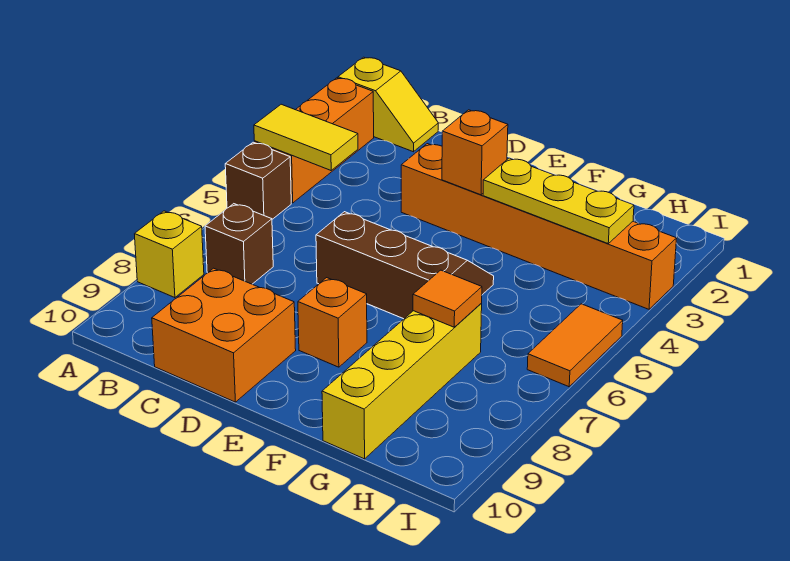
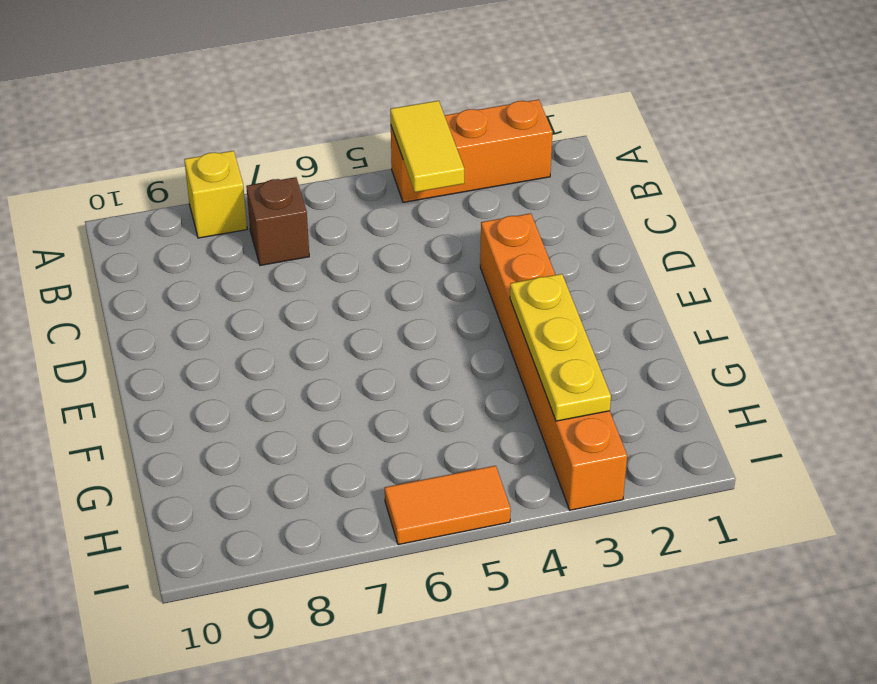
none -> yellow slope A1:B1 level 1 top A
none -> brown brick A5 level 1
none -> orange brick C9:D10 level 1

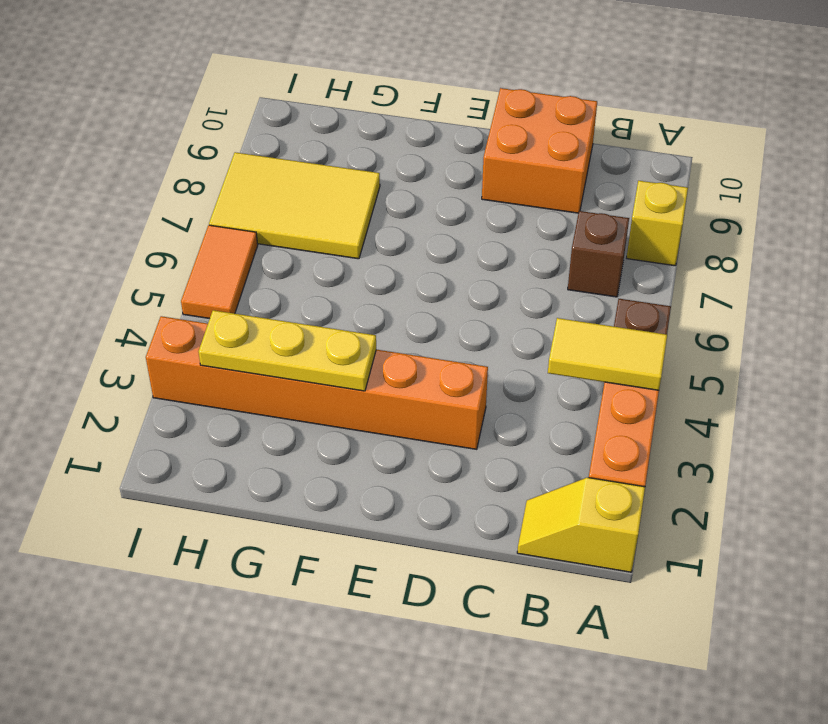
yellow tile G7:I8 level 1 -> yellow brick G7:G10 level 1
none -> brown slope D5:F6 level 1 top 6
none -> orange brick E8 level 1
none -> orange brick E3 level 2

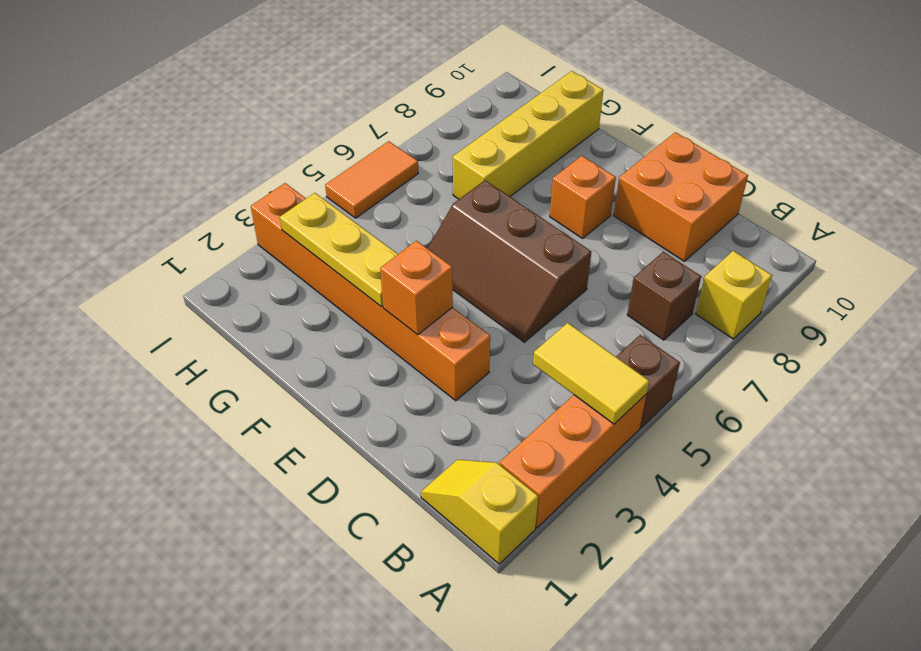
none -> orange tile G7 level 2

